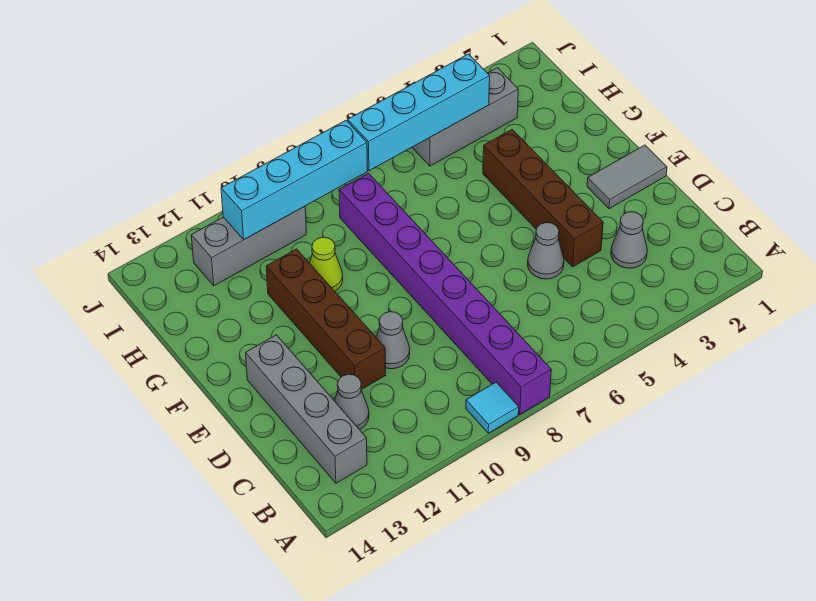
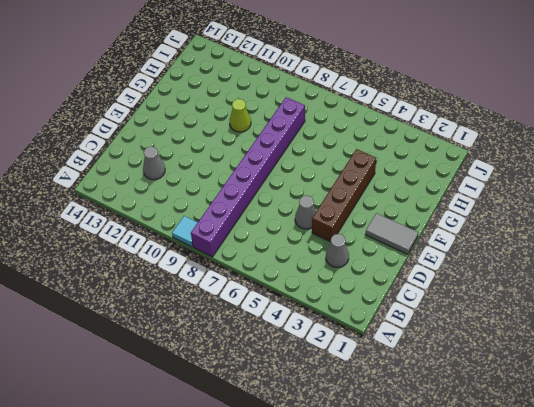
none -> grey brick B13:E13 level 1
none -> grey cone D10 level 1
none -> brown brick D11:G11 level 1

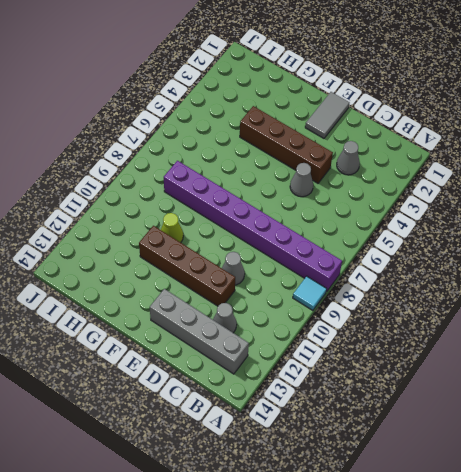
none -> grey brick I3:I5 level 1
none -> grey brick I10:I12 level 1
none -> cyan brick I4:I7 level 2

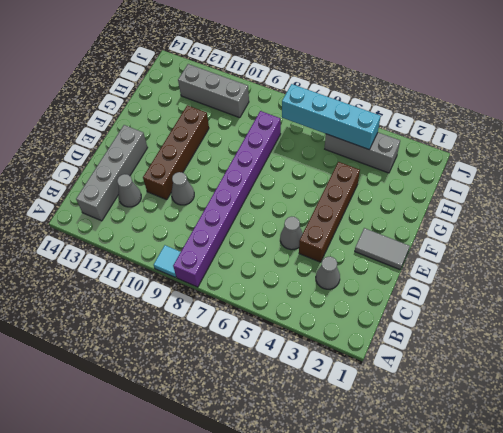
none -> lime cone G10 level 1
none -> cyan brick I8:I11 level 2

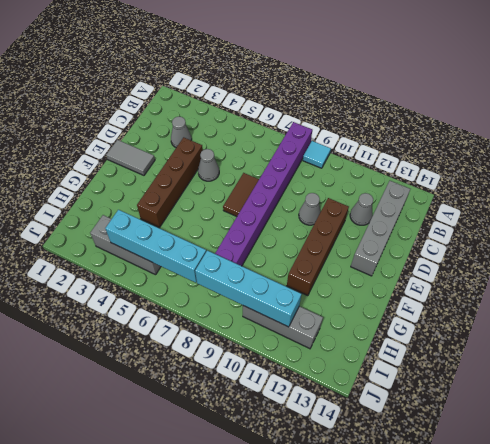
brown tile D7:E7 level 1 -> none
none -> lime cone G10 level 1

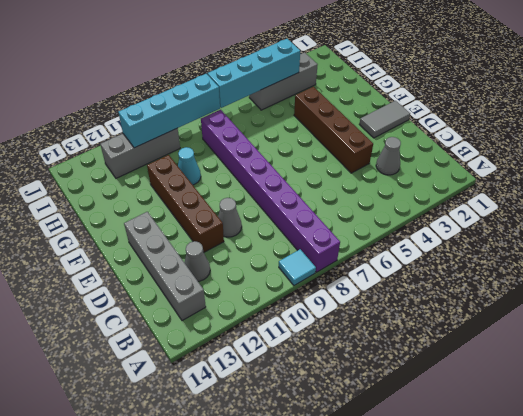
cyan cone G10 level 1 -> lime cone G10 level 1
none -> grey cone D5 level 1

